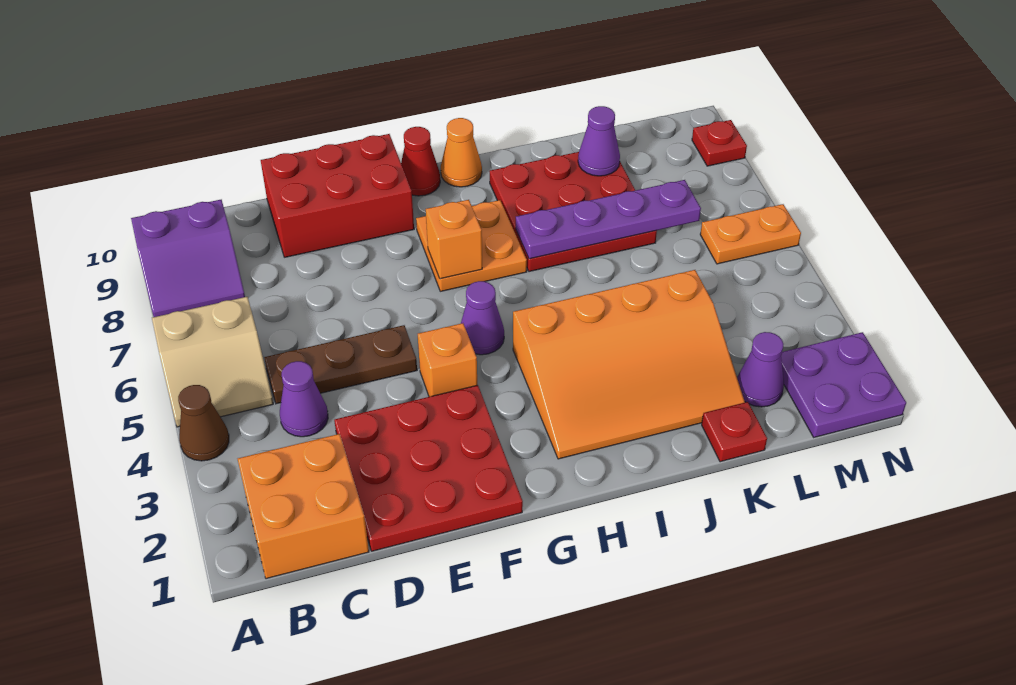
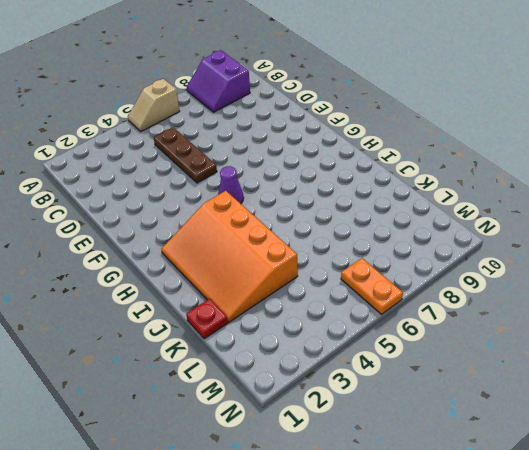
tan slope A5:A6 level 1 top 6 -> tan slope A5:B6 level 1 top 6
none -> brown cone A4 level 1
none -> orange brick B1:C2 level 1
none -> purple cone C4 level 1

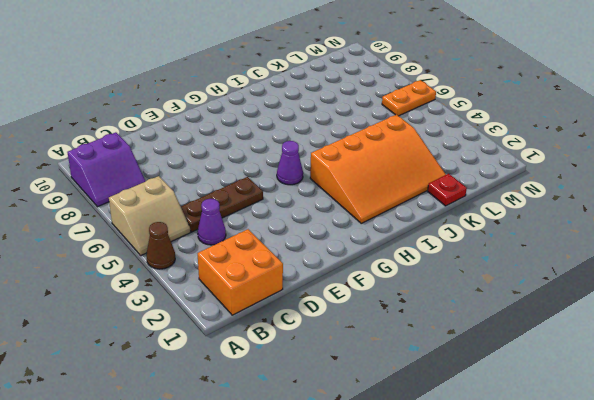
none -> red plate D1:F3 level 1
none -> red brick D9:F10 level 1
none -> orange brick F4 level 1

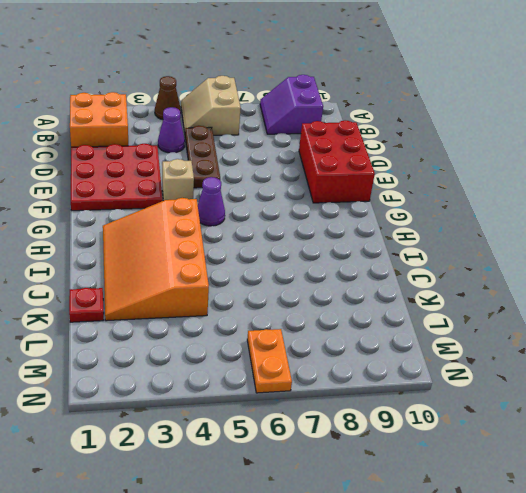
tan brick F4 level 1 -> orange brick F4 level 1
none -> orange plate G7:H8 level 1
none -> red cone G10 level 1
none -> orange cone H10 level 1

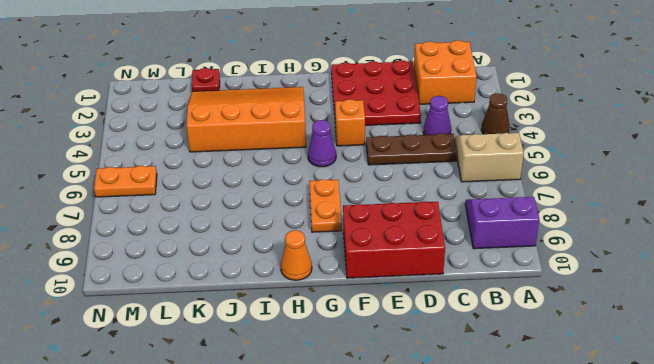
orange plate G7:G8 level 1 -> orange plate G7:H8 level 1
none -> red cone G10 level 1
none -> red plate I7:K9 level 1
none -> purple cone L2 level 1

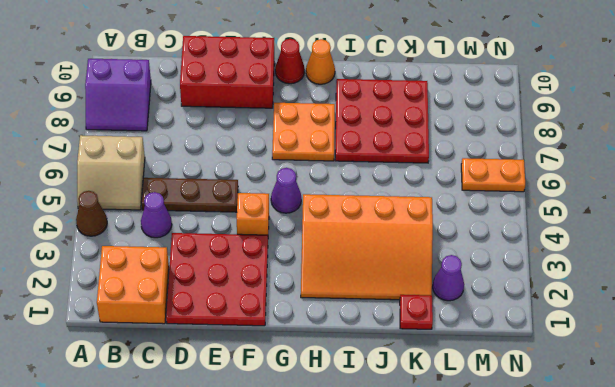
none -> purple plate M1:N2 level 1
none -> red plate N9 level 1
none -> orange brick G7 level 2

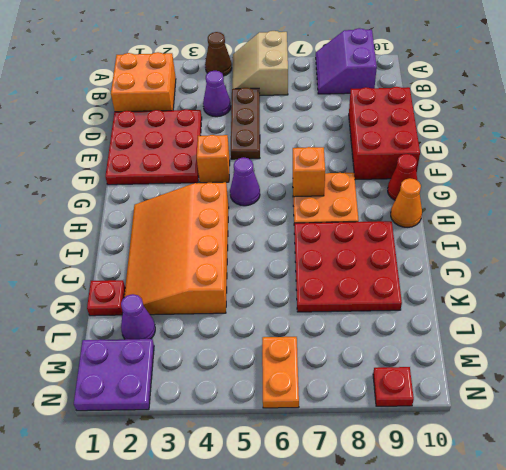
none -> purple plate I7:L7 level 2
none -> purple cone K9 level 2

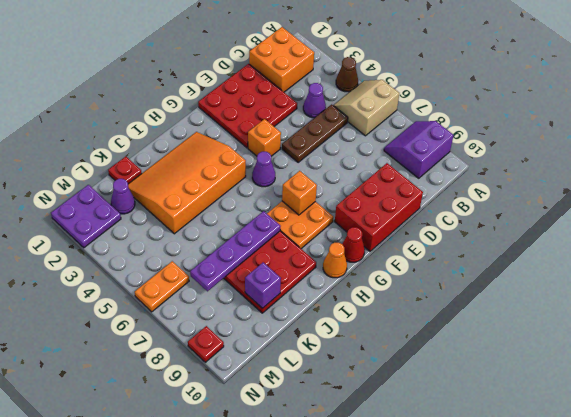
purple brick K9 level 2 -> purple cone K9 level 2

